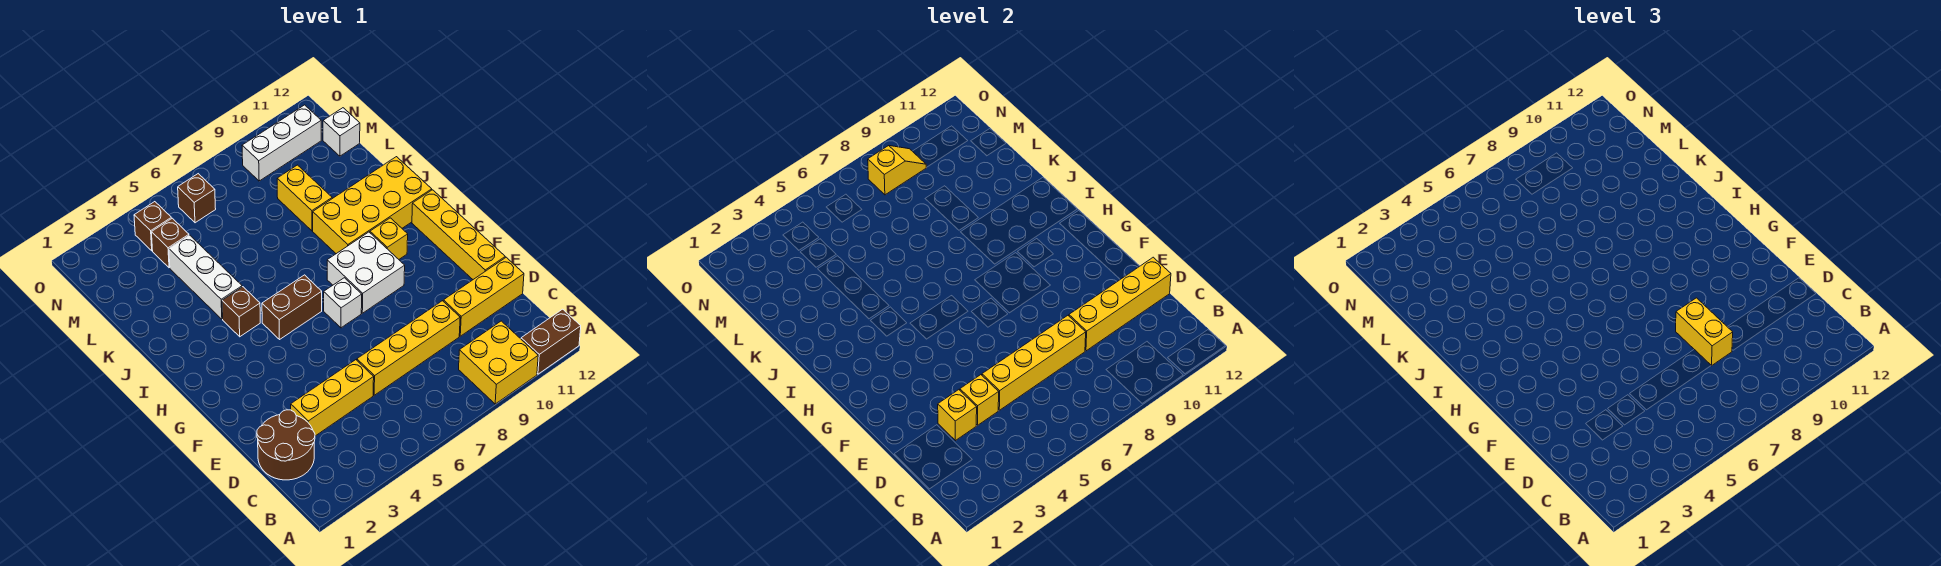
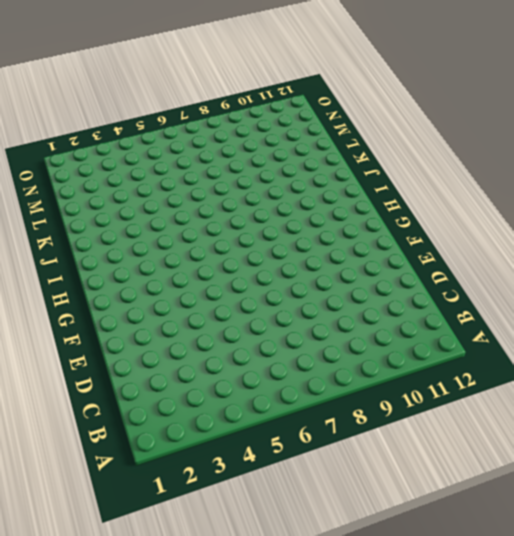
none -> yellow brick A9:B10 level 1
none -> brown brick A11:A12 level 1
none -> brown round brick C1:D2 level 1

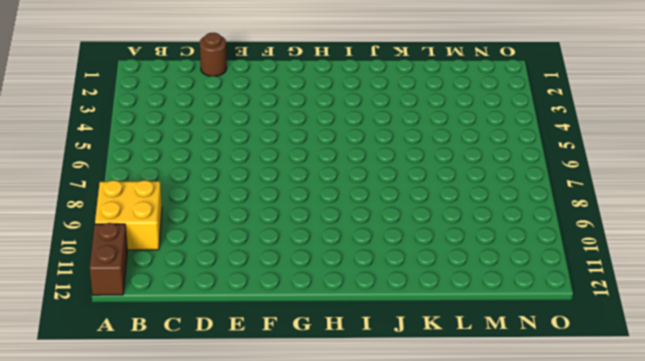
brown round brick D1 level 1 -> brown round brick C1:D2 level 1
none -> yellow brick D3:D5 level 1
none -> yellow brick D6:D9 level 1
none -> yellow brick D10:D12 level 1

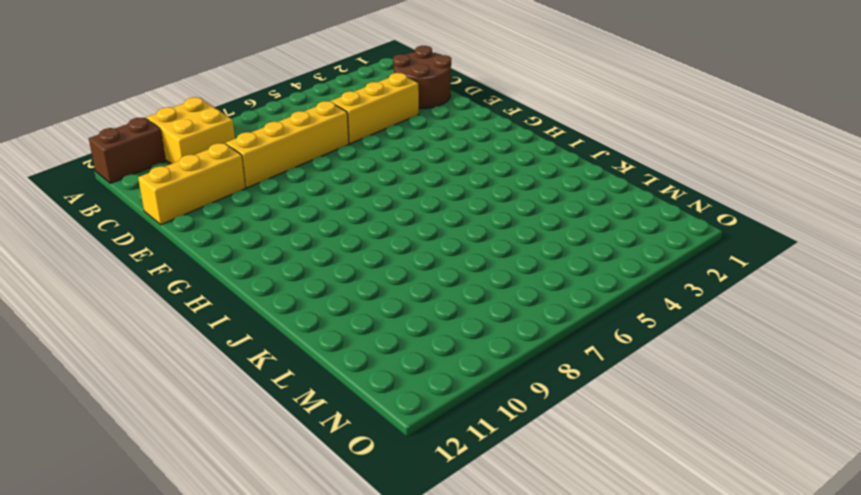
none -> yellow brick E12:H12 level 1
none -> white brick G7 level 1
none -> white brick G8:H9 level 1

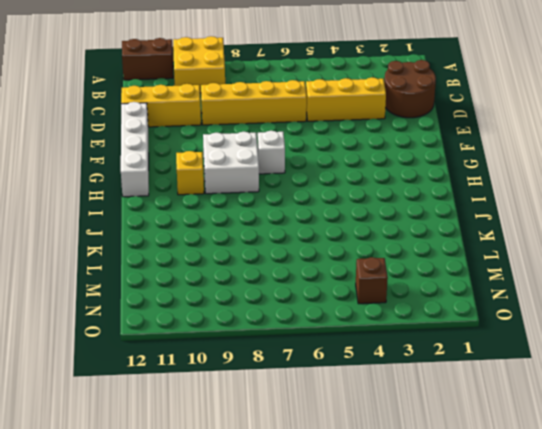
white brick E12:H12 level 1 -> yellow brick E12:H12 level 1
none -> brown brick H5:H6 level 1
none -> brown brick I4 level 1
none -> yellow brick I9:J12 level 1

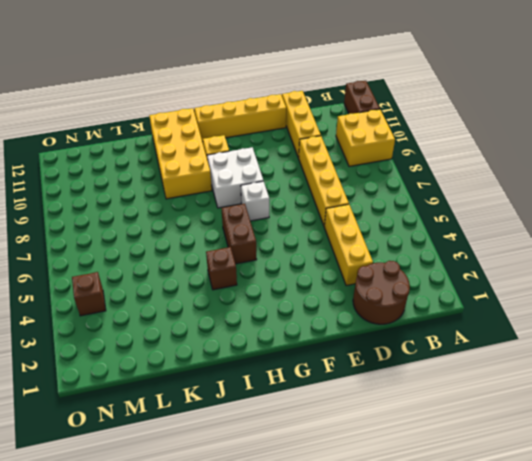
none -> white brick J4:L4 level 1
none -> yellow brick K9:L9 level 1
none -> brown brick M4 level 1

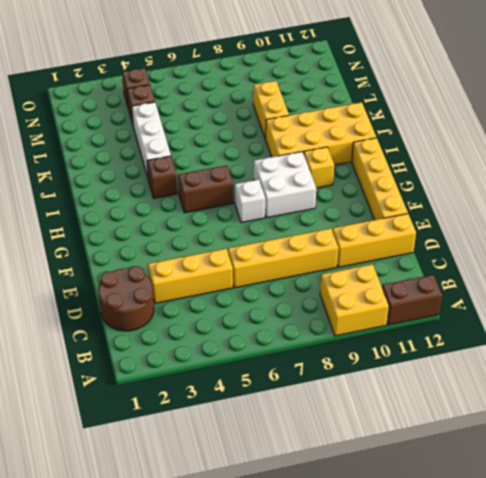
none -> white brick M12 level 1
none -> brown brick N6 level 1
none -> white brick N9:N11 level 1

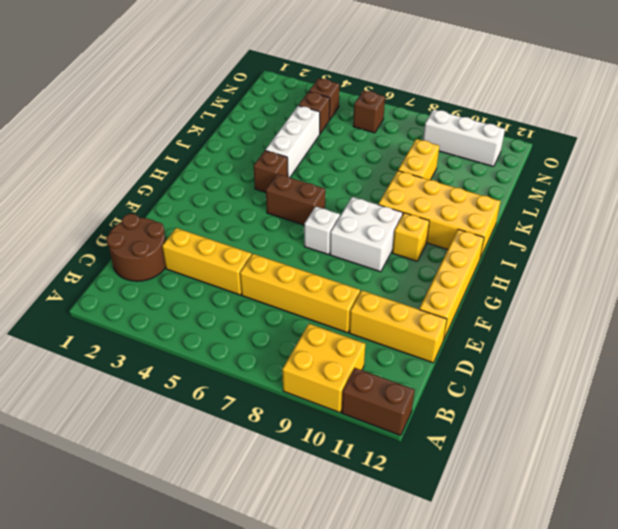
none -> white brick M12 level 1
none -> yellow brick D3 level 2
none -> yellow brick D4 level 2

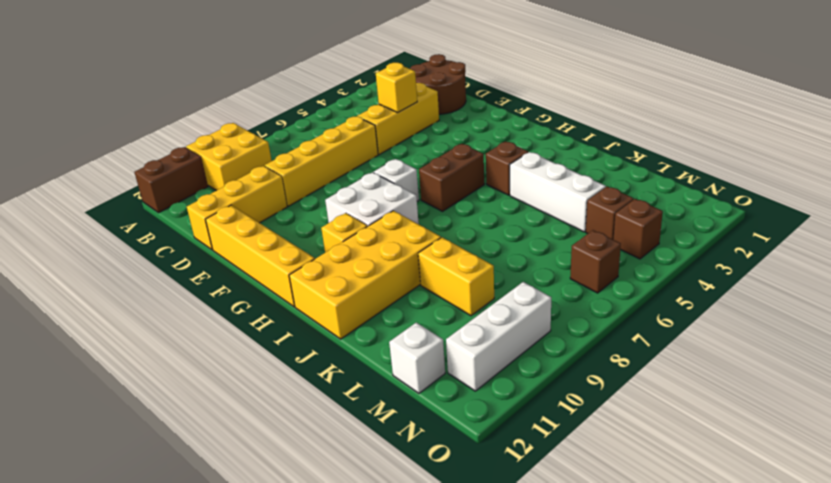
none -> yellow brick D3 level 2
none -> yellow brick D5:D8 level 2
none -> yellow brick D9:D12 level 2

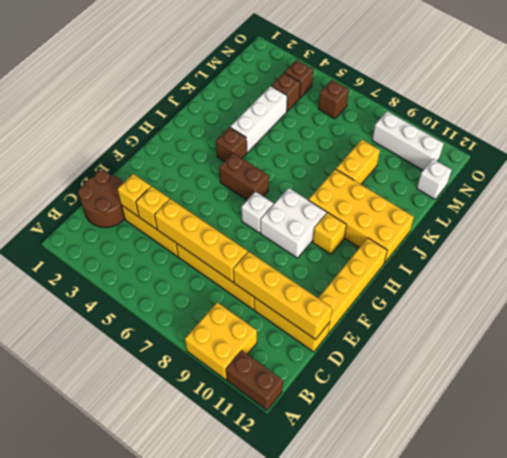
none -> yellow slope N8:N9 level 2 top 8
none -> yellow brick D8:E8 level 3

